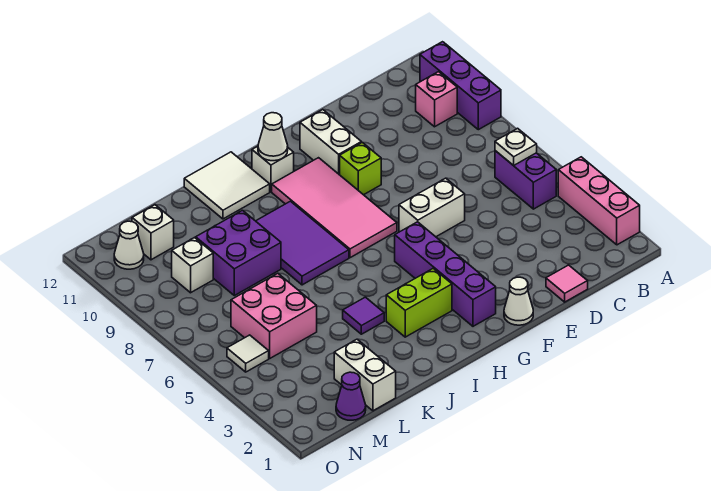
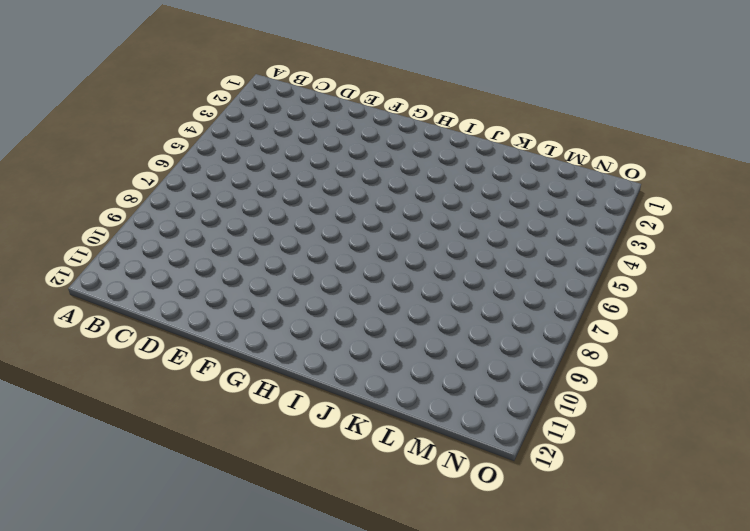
none -> pink brick A2:A4 level 1
none -> purple brick A9:A11 level 1
none -> purple brick B5:B6 level 1

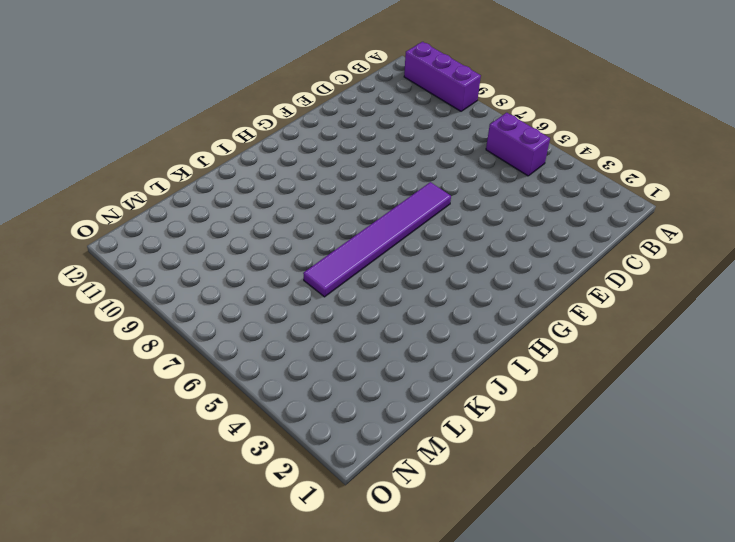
purple tile F6:K6 level 1 -> white brick E6:F6 level 1
none -> pink brick A2:A4 level 1
none -> pink brick B10 level 1
none -> pink tile D1 level 1

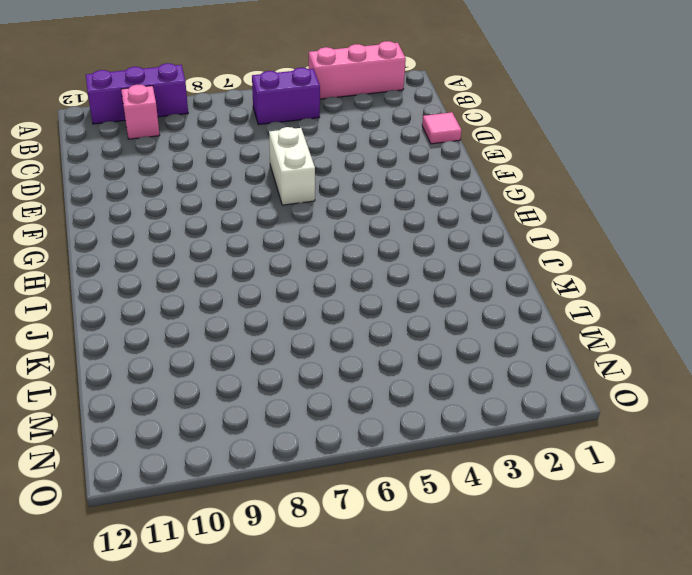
none -> white cone F1 level 1
none -> lime brick F9 level 1
none -> white brick F10:F11 level 1

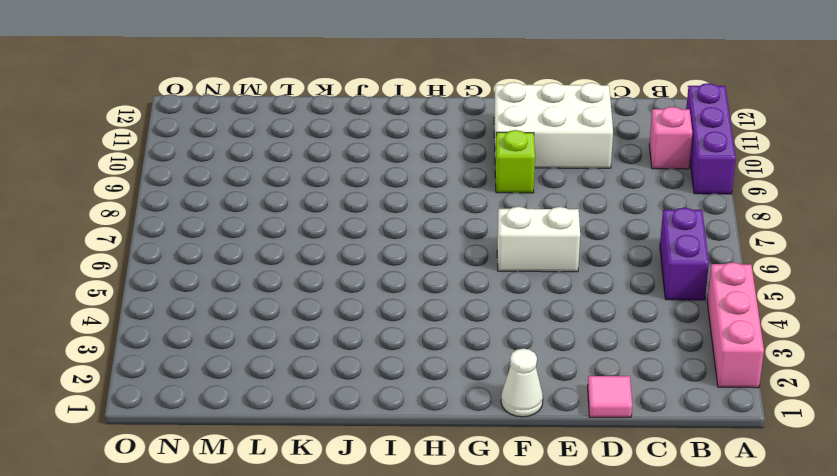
white brick D10:F11 level 1 -> white brick F10:F11 level 1
none -> purple brick G2:G5 level 1
none -> pink tile G7:H10 level 1
none -> lime brick H3:I3 level 1

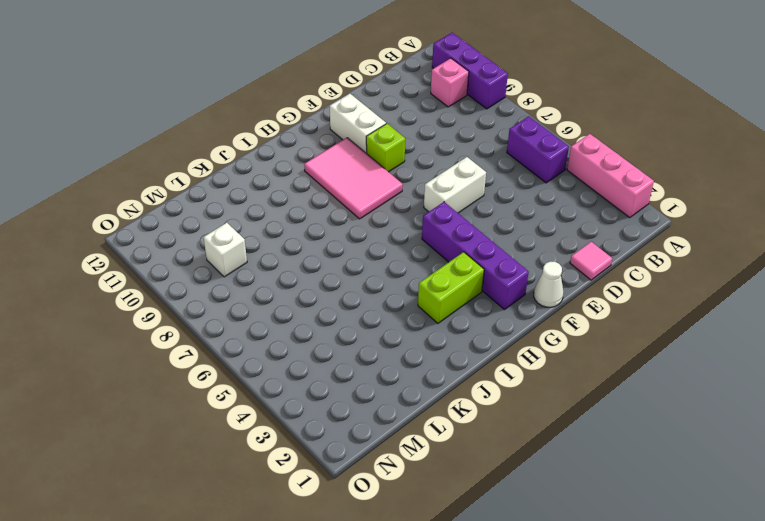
pink tile G8:H10 level 1 -> pink tile G7:H10 level 1
none -> white brick H11 level 1
none -> purple tile I7:J9 level 1
none -> white tile I11:J12 level 1

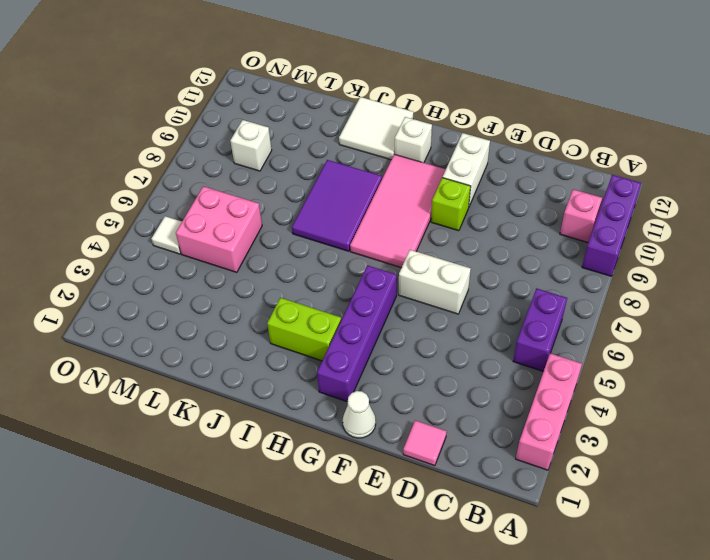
none -> purple tile J4 level 1
none -> purple brick K8:L9 level 1
none -> white brick L1:L2 level 1

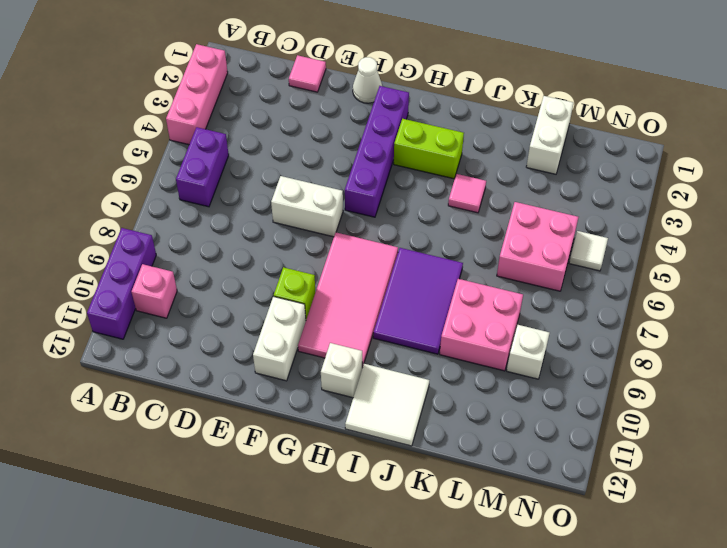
pink tile J4 level 1 -> purple tile J4 level 1
pink brick K8:L9 level 1 -> purple brick K8:L9 level 1
none -> purple cone M1 level 1
none -> white brick M11 level 1
none -> white cone N11 level 1

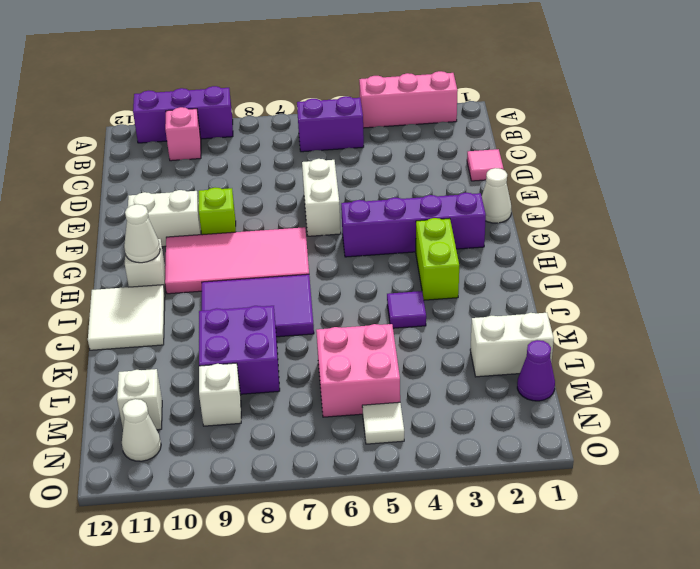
none -> white plate B6 level 2

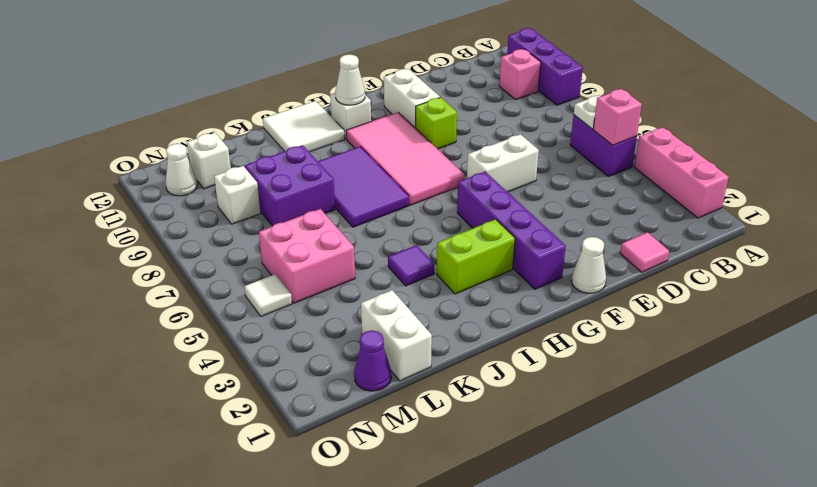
pink brick B5 level 2 -> none

